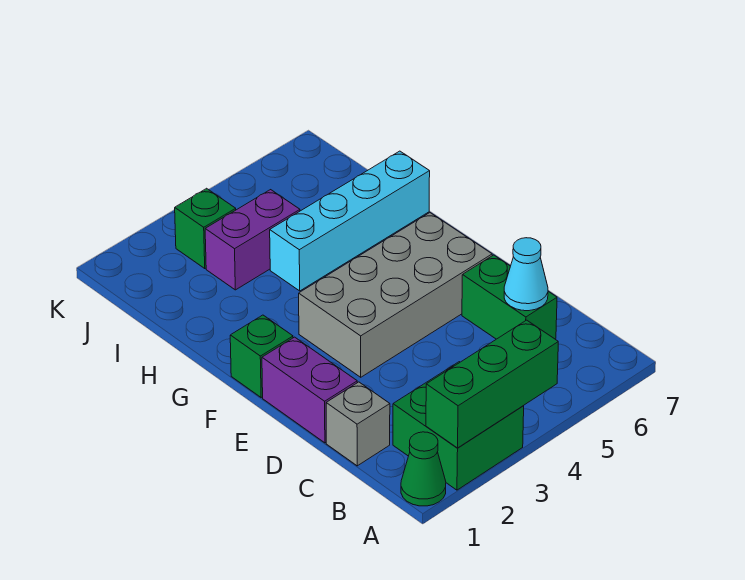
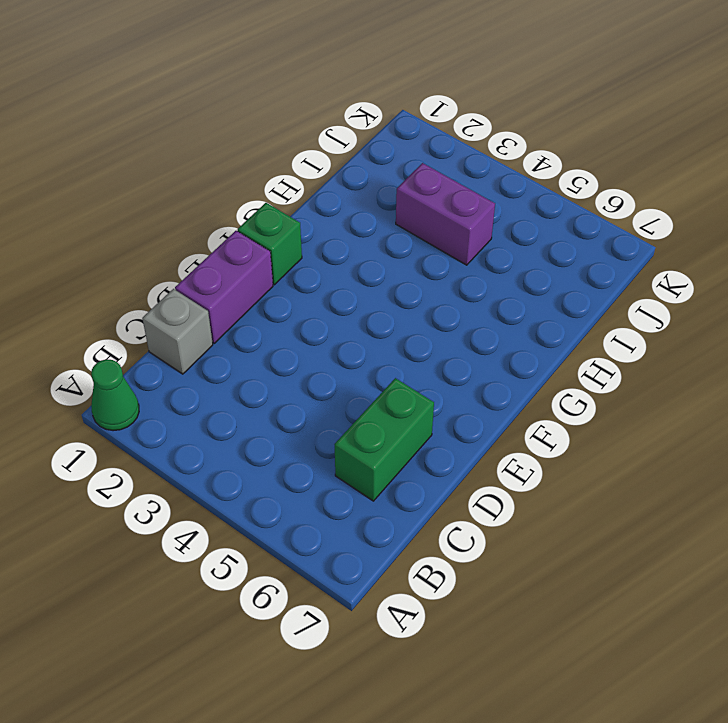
none -> green brick A2:B3 level 1
none -> grey brick E3:F6 level 1
none -> cyan brick H4:H7 level 1

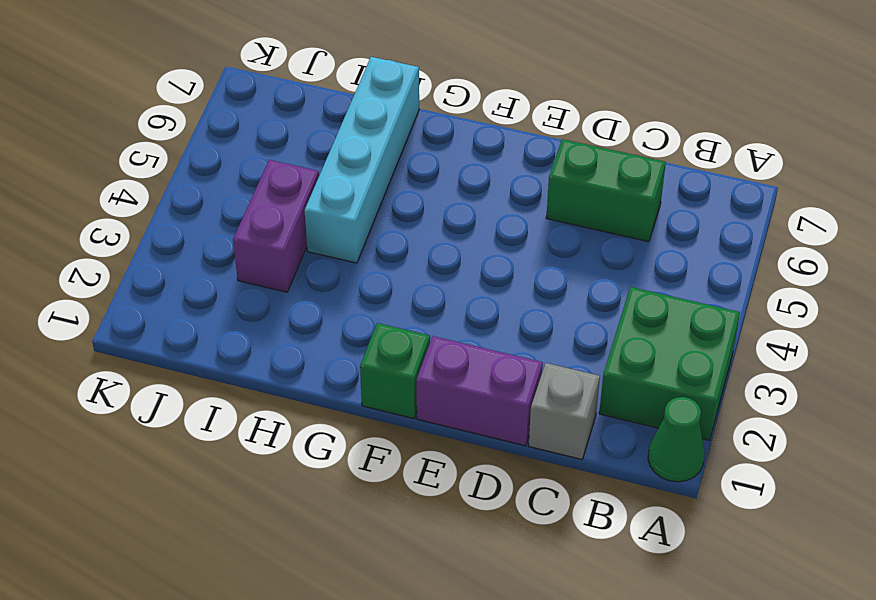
none -> grey brick E3:F6 level 1
none -> green brick J3 level 1
none -> green brick A2:A4 level 2

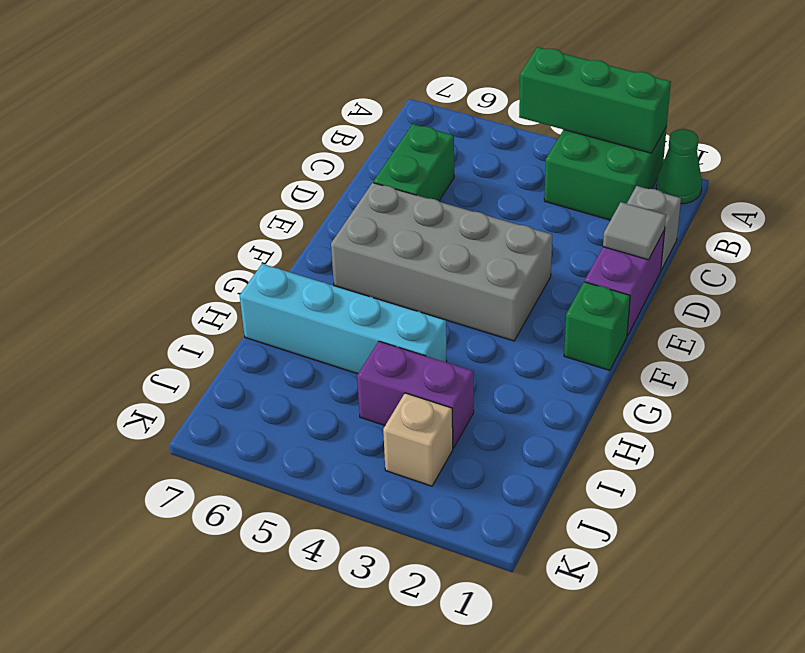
grey tile D1 level 2 -> none
tan brick J3 level 1 -> green brick J3 level 1
none -> cyan cone C6 level 2

